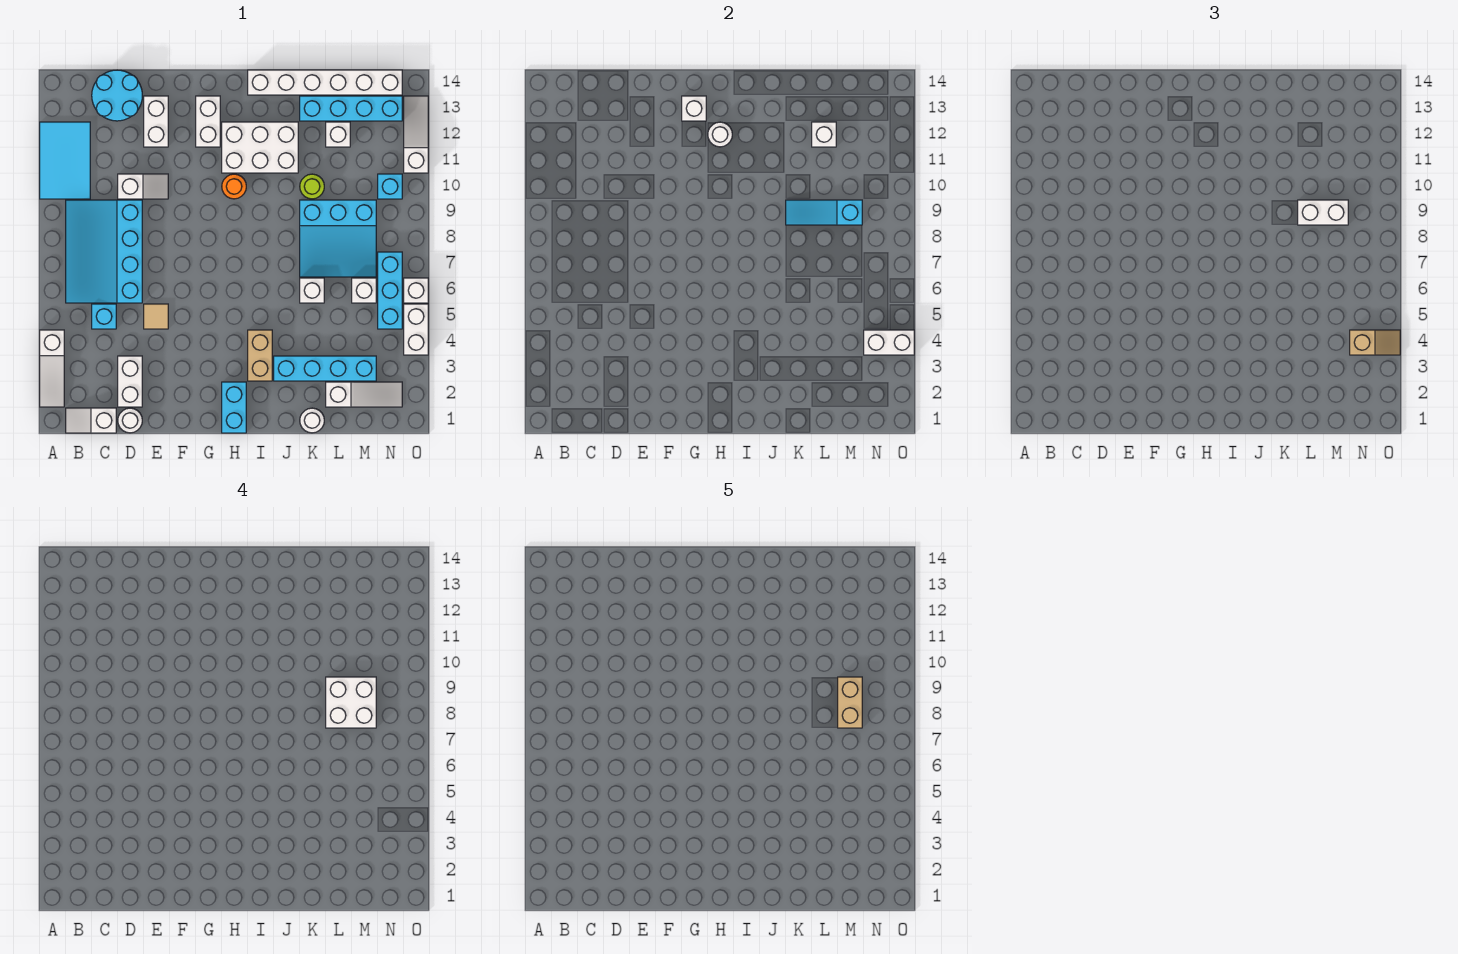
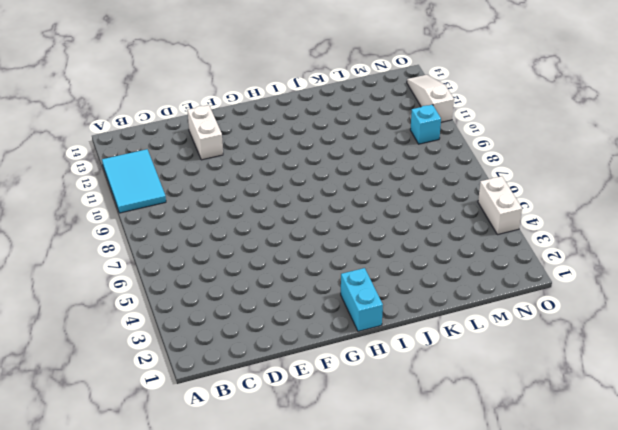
none -> white slope A2:A4 level 1 top 4
none -> white slope B1:C1 level 1 top C
none -> cyan slope B6:D9 level 1 top D
none -> cyan brick C5 level 1

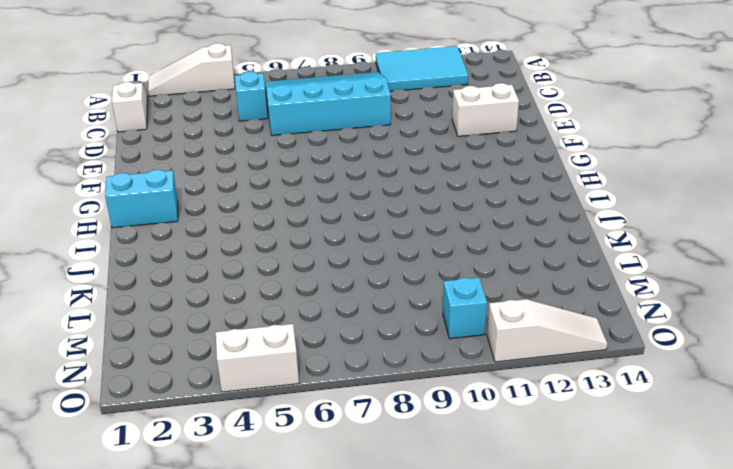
none -> cyan round brick C13:D14 level 1
none -> white round brick D1 level 1
none -> white brick D2:D3 level 1
none -> white slope D10:E10 level 1 top D

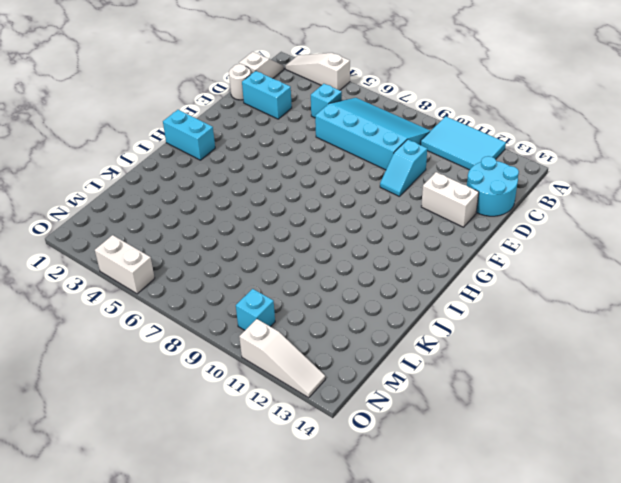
cyan brick D2:D3 level 1 -> white brick D2:D3 level 1
cyan slope D10:E10 level 1 top D -> white slope D10:E10 level 1 top D
none -> tan tile E5 level 1
none -> white brick G12:G13 level 1
none -> orange round brick H10 level 1
none -> white brick H11:J12 level 1

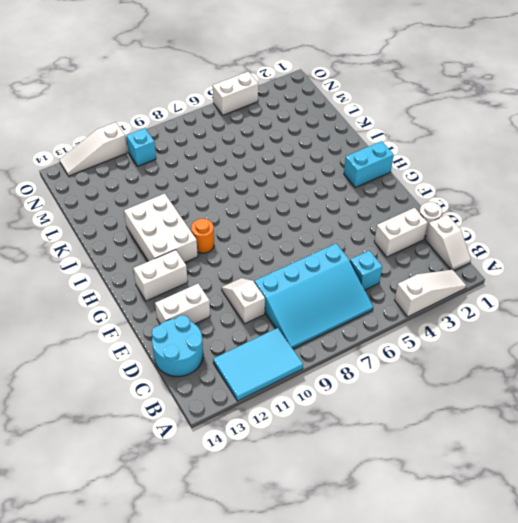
none -> tan tile E5 level 1
none -> tan brick I3:I4 level 1
none -> white brick I14:N14 level 1
none -> cyan brick J3:M3 level 1

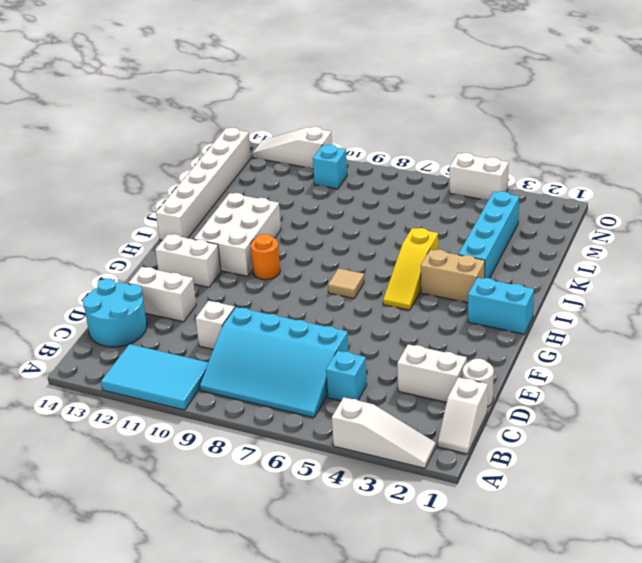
yellow slope H5:J5 level 1 top J -> none
tan tile H7 level 1 -> tan tile E5 level 1
none -> white round brick K1 level 1
none -> white brick K6 level 1
none -> cyan slope K7:M9 level 1 top 9
none -> lime round brick K10 level 1

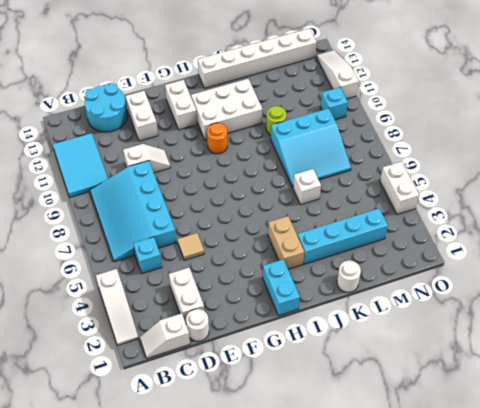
none -> cyan brick K13:N13 level 1
none -> white slope L2:N2 level 1 top L
none -> white brick L12 level 1
none -> white brick M6 level 1

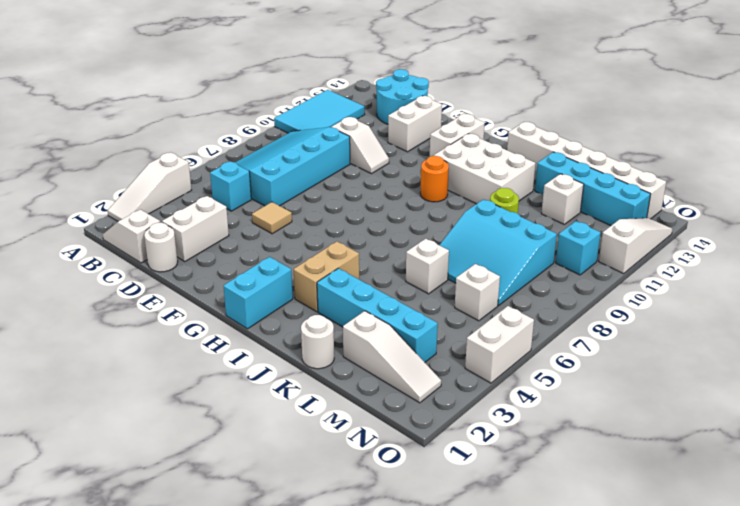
none -> cyan brick N5:N7 level 1
none -> white brick O6 level 1
none -> white brick G13 level 2
none -> white round brick H12 level 2

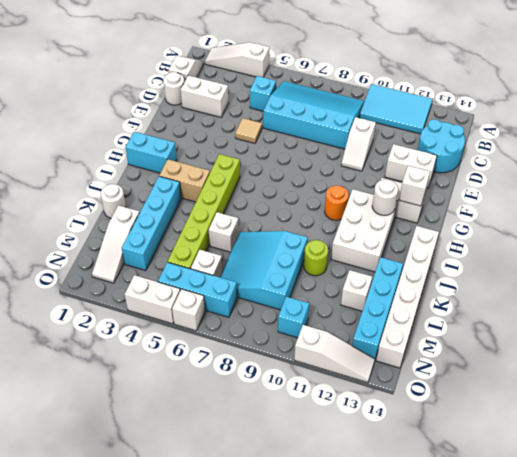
lime brick H5:M5 level 1 -> none
none -> cyan slope K9:M9 level 2 top M
none -> white brick L12 level 2
none -> white brick N4:O4 level 2
none -> white brick L9:M9 level 3

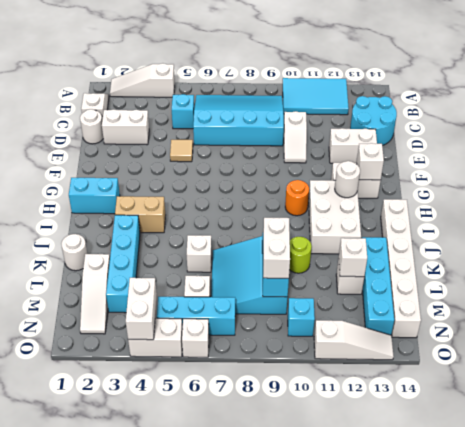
none -> tan slope N4:O4 level 3 top N
none -> white brick L8:M9 level 4
none -> tan brick M8:M9 level 5

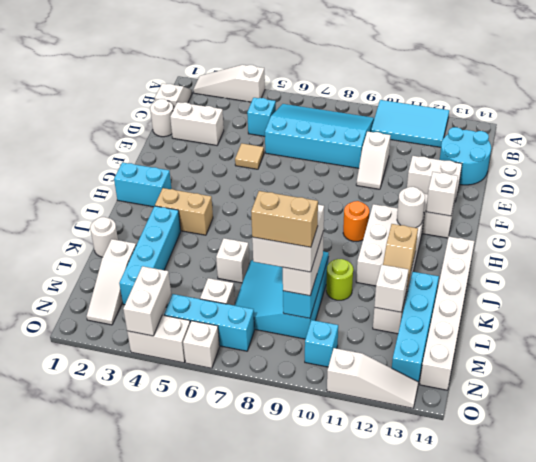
tan slope J12:K12 level 2 top J -> tan slope N4:O4 level 3 top N

